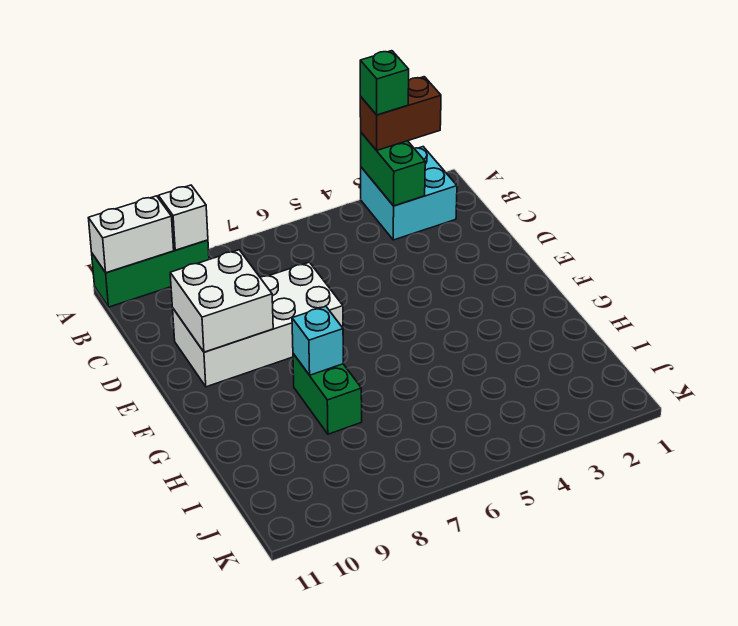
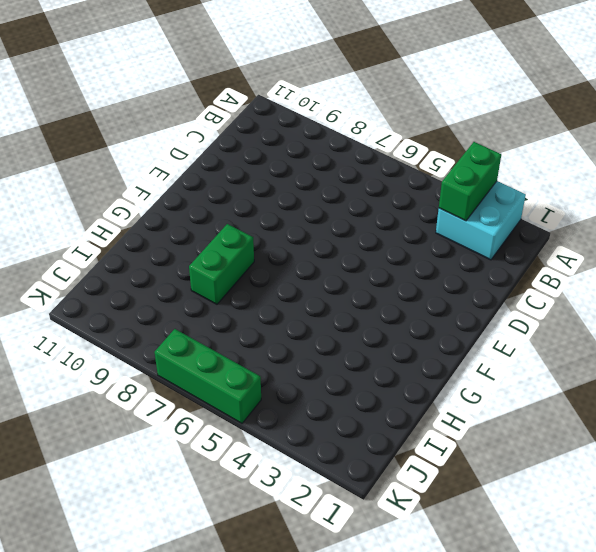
green brick K5:K7 level 1 -> green brick A9:A11 level 1
none -> white brick D7:E10 level 1
none -> white brick A9 level 2

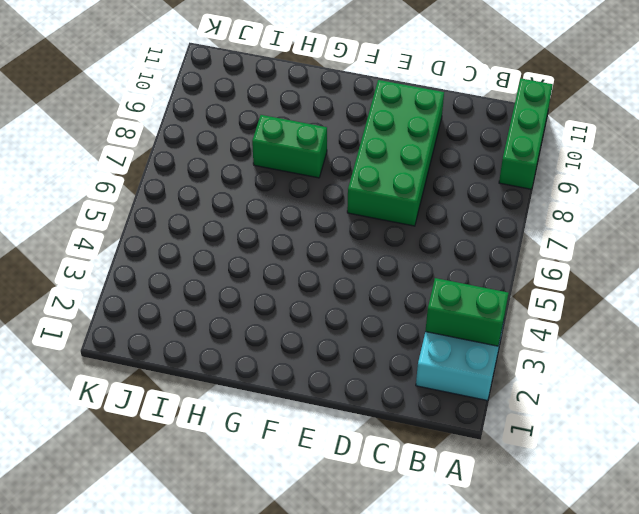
green brick D7:E10 level 1 -> white brick D7:E10 level 1
none -> white brick A9 level 2
none -> white brick A10:A11 level 2

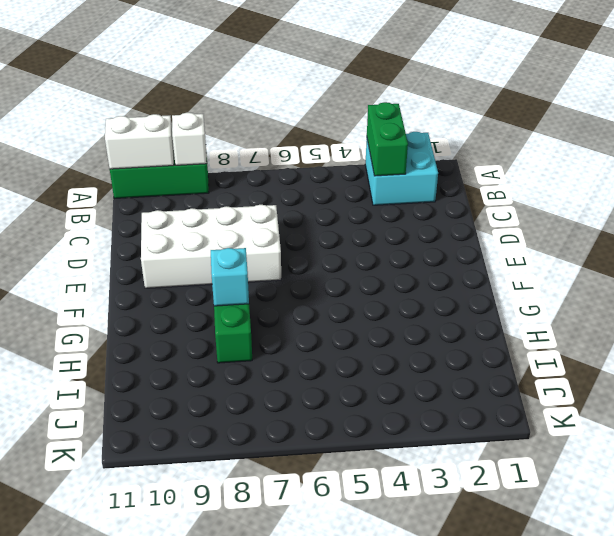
none -> white brick D9:E10 level 2
none -> brown brick A2:A3 level 3

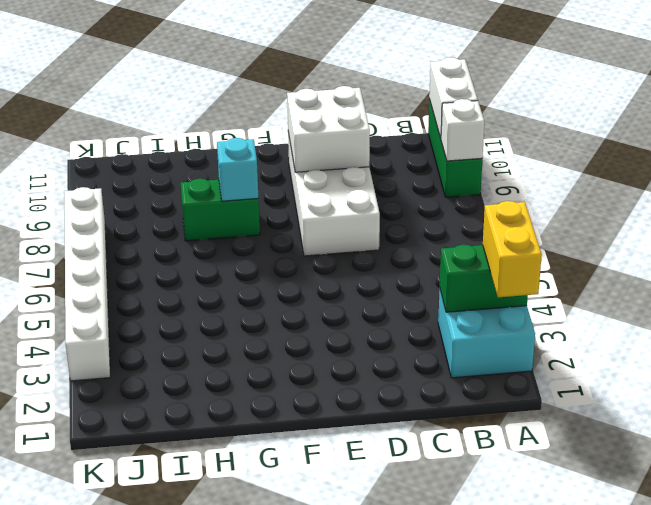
yellow brick A2:A3 level 3 -> brown brick A2:A3 level 3
white brick K3:K8 level 1 -> none
none -> green brick A3 level 4

